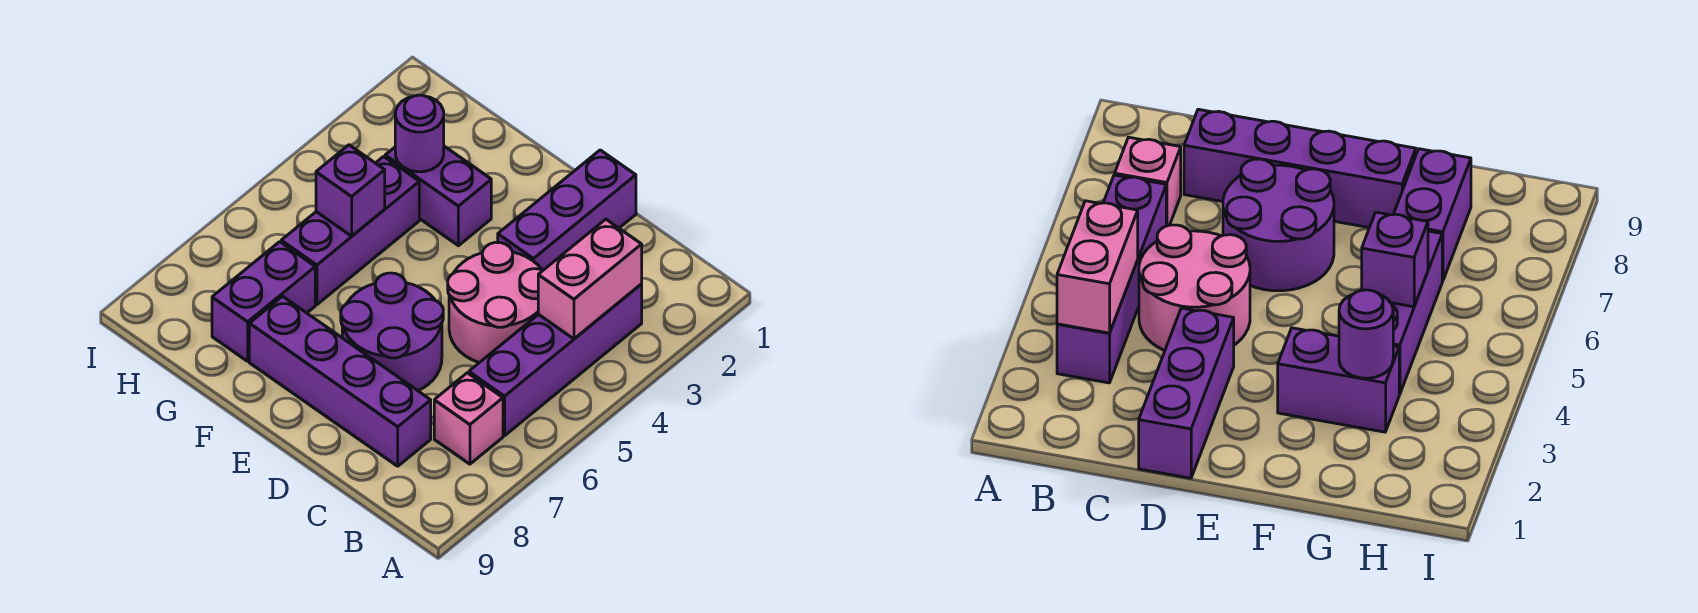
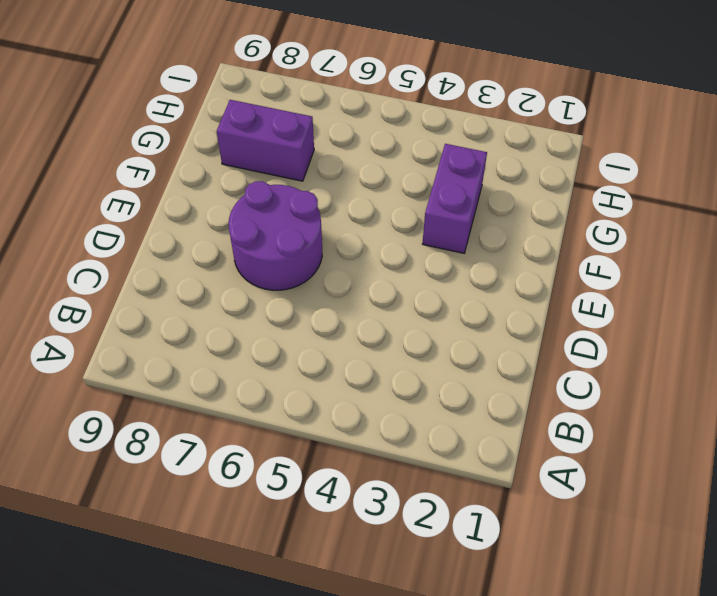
none -> purple brick B3:B6 level 1
none -> pink brick B7 level 1
none -> pink round brick C4:D5 level 1

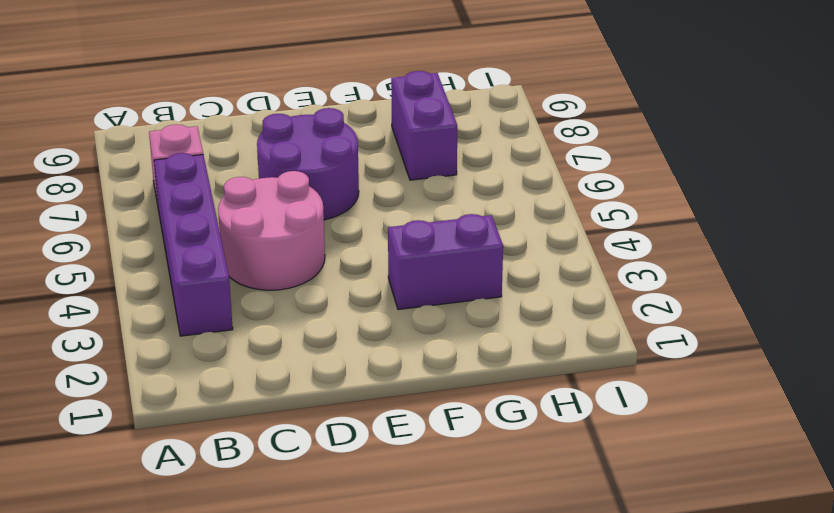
none -> purple brick C8:F8 level 1
none -> purple brick D1:D3 level 1
none -> purple brick G4:G6 level 1

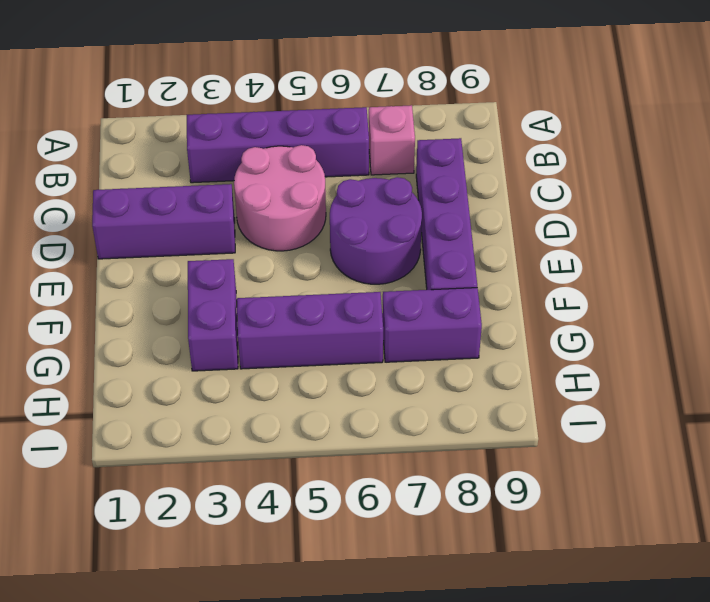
none -> pink brick B3:B4 level 2
none -> purple round brick G3 level 2
none -> purple brick G5 level 2

